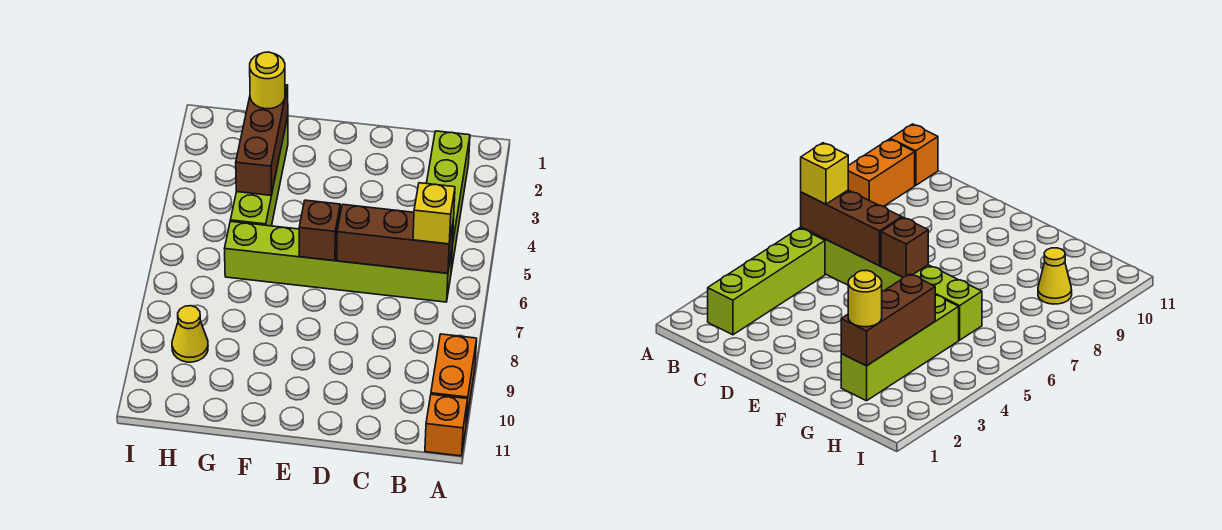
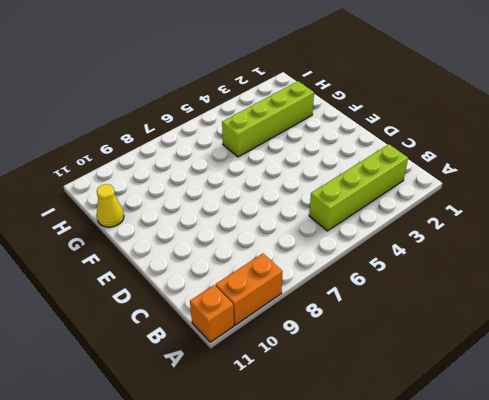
yellow cone G11 level 1 -> yellow cone H9 level 1
none -> lime brick B6:G6 level 1
none -> brown brick B6:D6 level 2

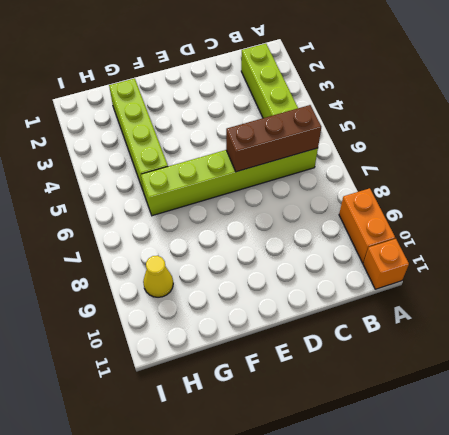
none -> brown brick E6 level 2
none -> brown brick G2:G4 level 2

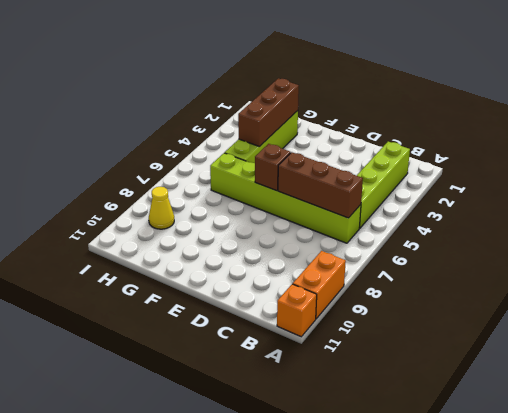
none -> yellow brick B6 level 3
none -> yellow round brick G2 level 3

